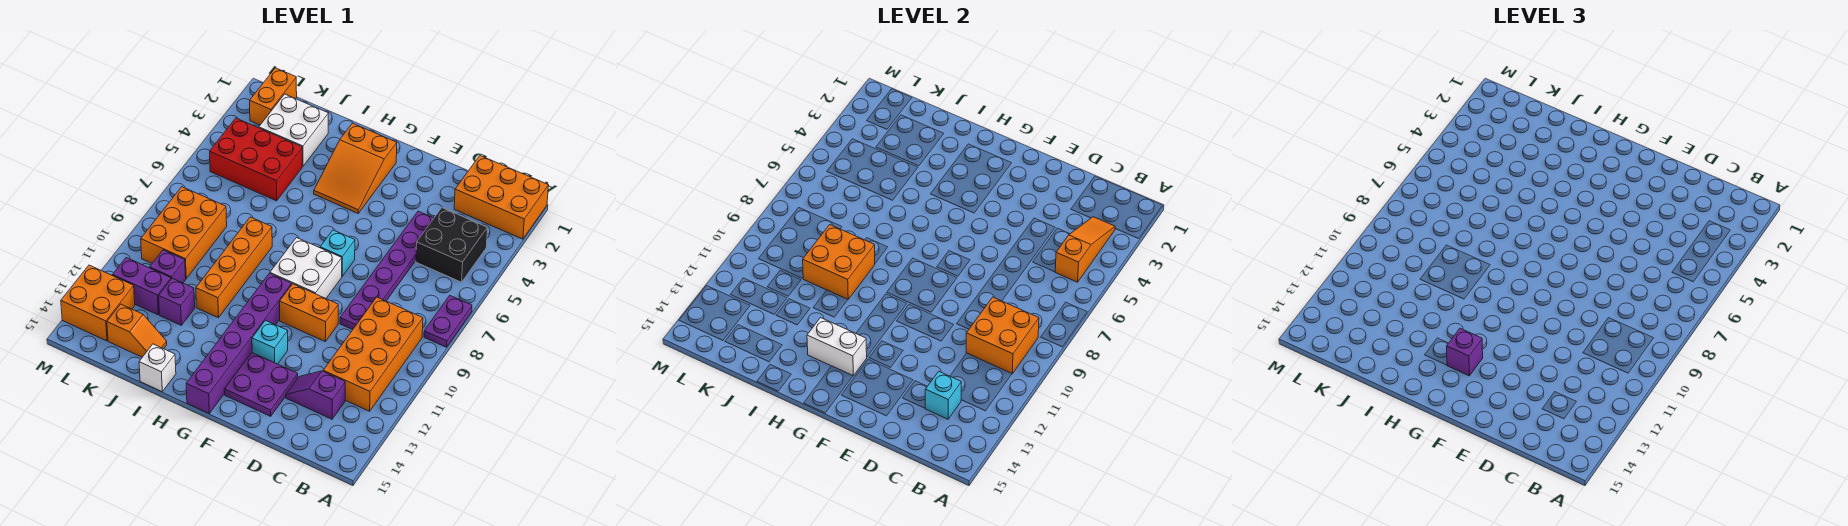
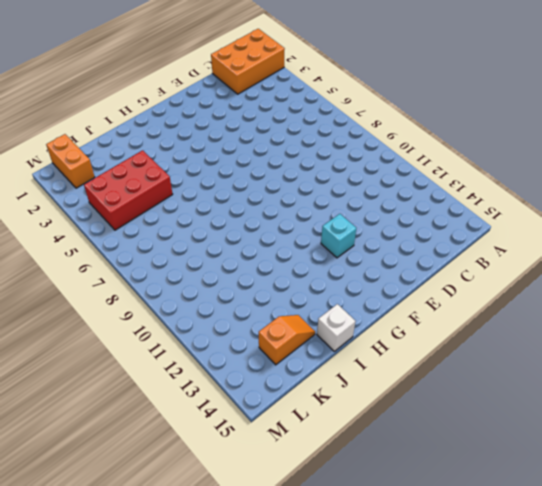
none -> purple plate A7:A8 level 1
none -> black brick B4:C5 level 1
none -> orange brick B9:C12 level 1
none -> purple slope C13:D13 level 1 top C

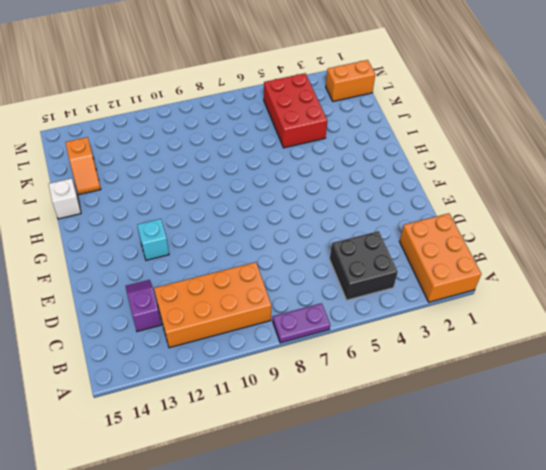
none -> purple plate D4:D9 level 1
none -> orange brick E10:F10 level 1
none -> purple plate E13:F14 level 1
none -> cyan brick F7 level 1

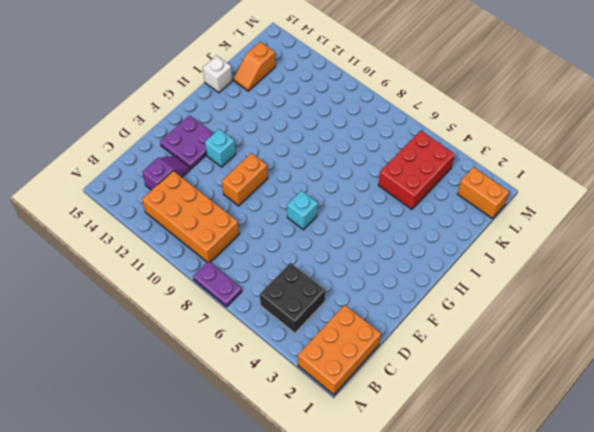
none -> purple plate D4:D9 level 1
none -> white brick F8:G9 level 1
none -> orange slope G2:H4 level 1 top 2
none -> purple brick G10:G15 level 1

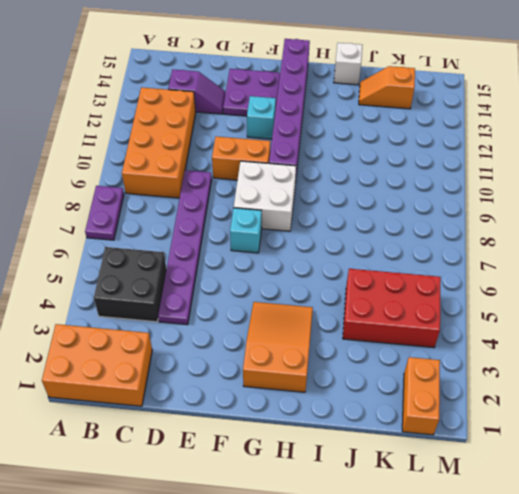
none -> orange brick I8:I11 level 1
none -> white brick J2:K3 level 1
none -> purple brick J12 level 1
none -> orange brick K8:L10 level 1

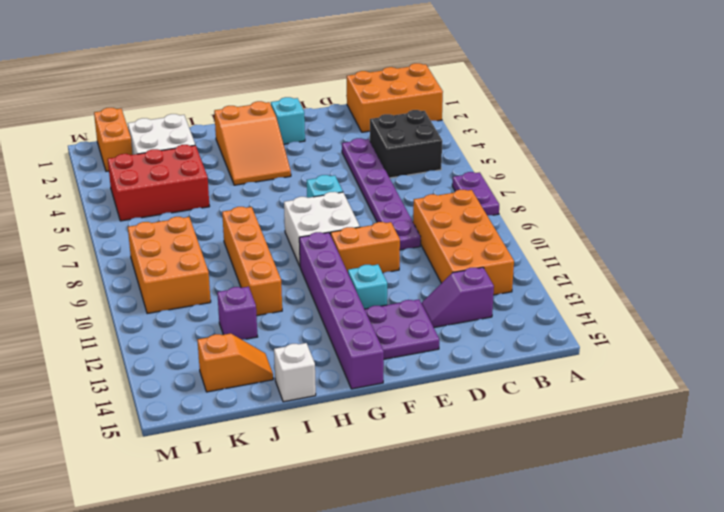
cyan brick F2 level 1 -> cyan brick C13 level 2
none -> purple brick K11 level 1
none -> purple brick K12:L12 level 1
none -> orange brick L13:M14 level 1
none -> orange slope B3:B5 level 2 top 5

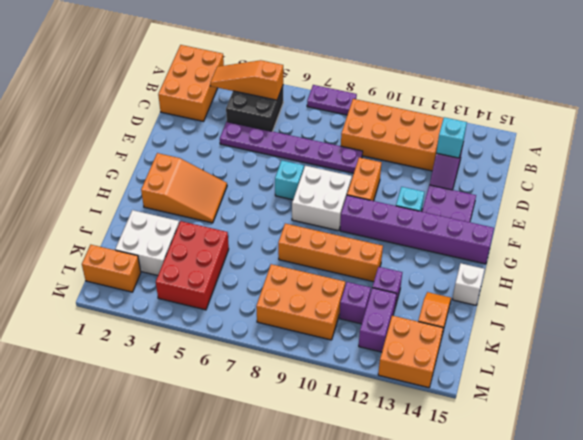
none -> orange brick B9:C10 level 2
none -> white brick G13:H13 level 2
none -> orange brick I9:J10 level 2
none -> purple brick G13 level 3

